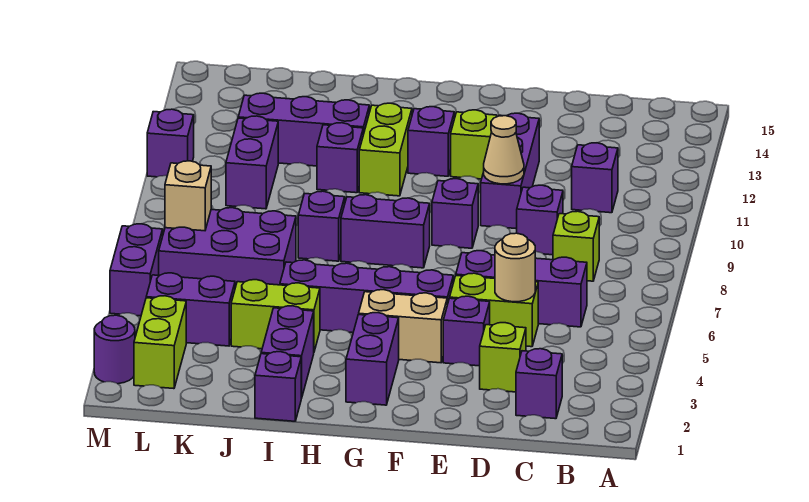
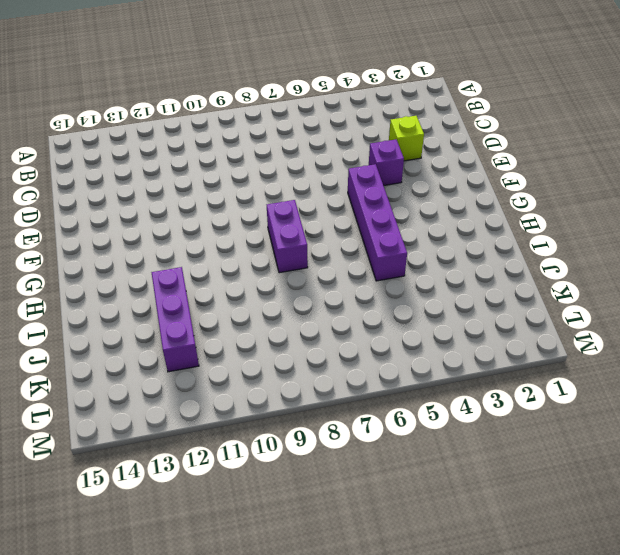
none -> purple brick C2 level 1
none -> purple brick C6:E6 level 1
none -> lime brick C8 level 1
none -> purple brick C11 level 1

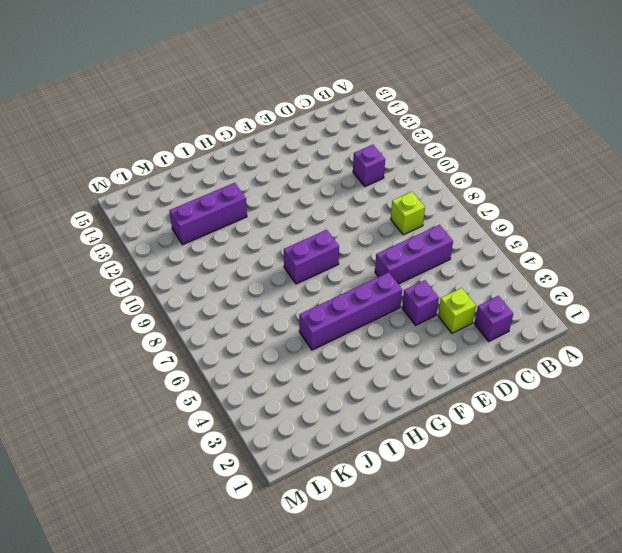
none -> lime brick D5:E5 level 1
none -> purple brick D9 level 1
none -> purple brick E10:E12 level 1
none -> tan brick F4:G4 level 1

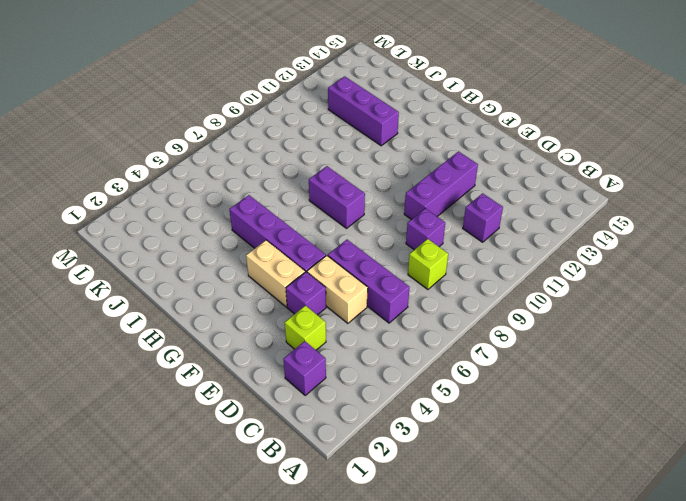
tan brick D5:E5 level 1 -> lime brick D5:E5 level 1
none -> purple brick F9 level 1
none -> lime brick F12 level 1
none -> purple brick G2:G3 level 1
none -> purple brick G12 level 1

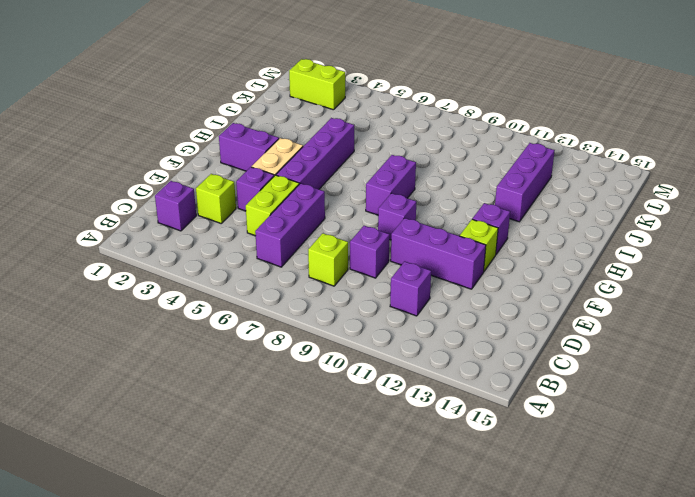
none -> lime brick H11:H12 level 1
none -> purple brick I1 level 1
none -> purple brick I2:I3 level 1
none -> lime brick I4:J4 level 1

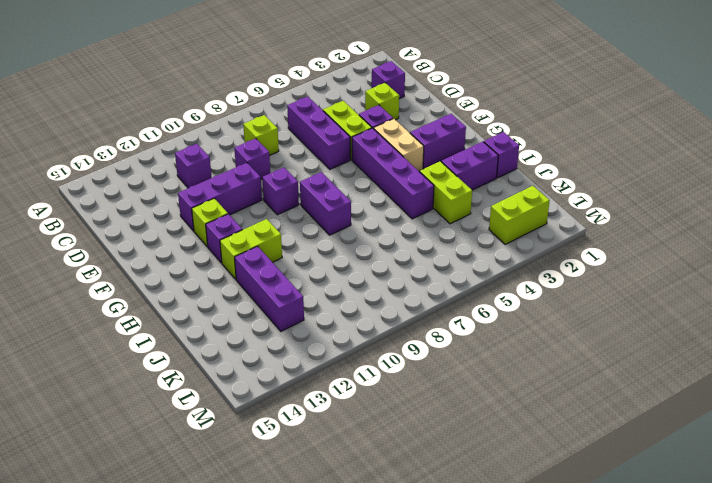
none -> purple brick I8 level 1
none -> purple brick I11 level 1
none -> purple brick J6:L7 level 1
none -> purple brick K4:L4 level 1

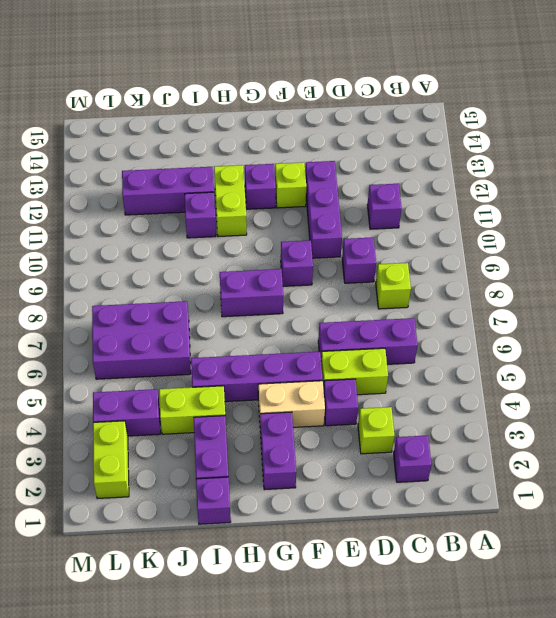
none -> purple brick I8 level 1
none -> purple brick K10:K11 level 1
none -> purple round brick M2 level 1
none -> purple brick M5:M6 level 1

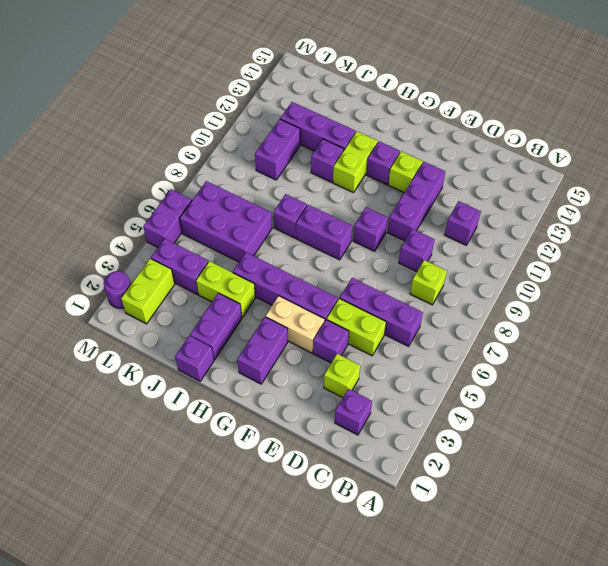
none -> purple brick M11 level 1
none -> tan round brick D5 level 2
none -> tan cone E10 level 2
none -> tan brick L7 level 2

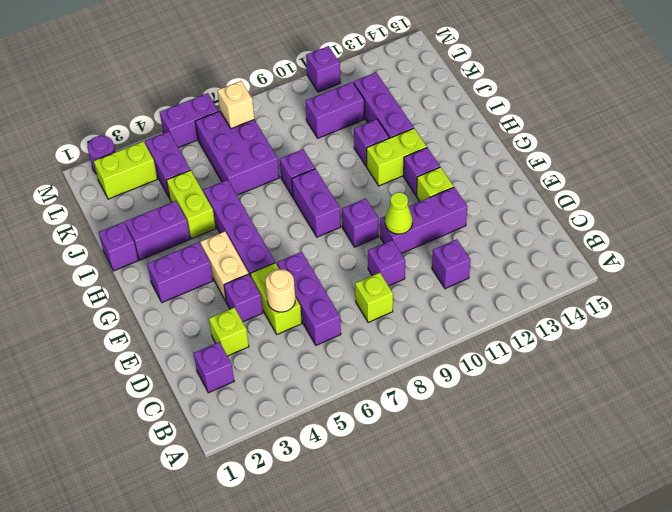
lime cone E10 level 2 -> tan cone E10 level 2

